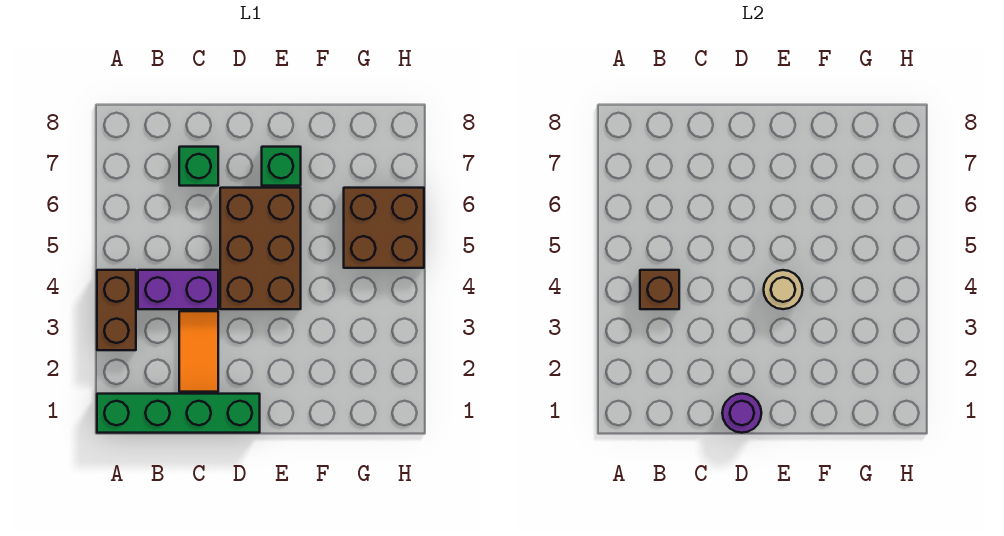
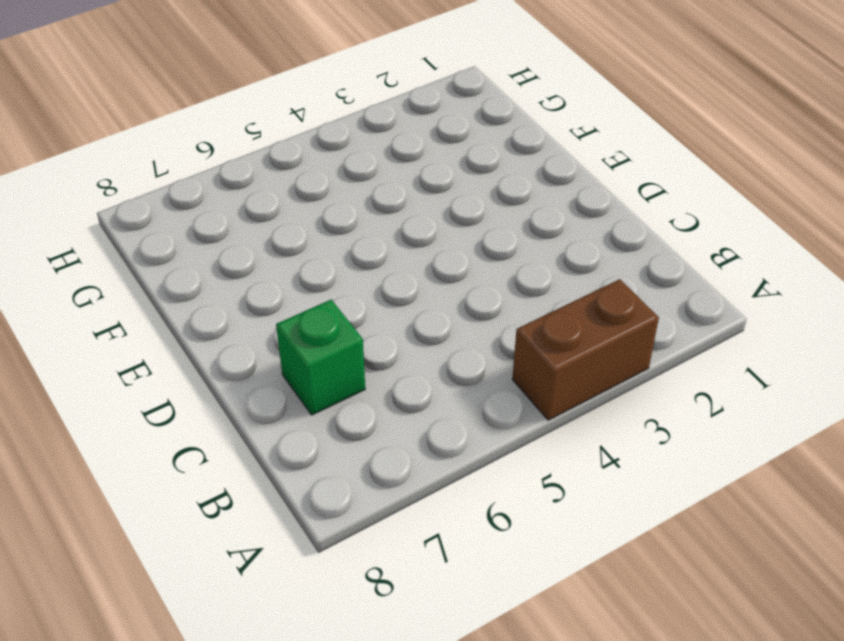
none -> green brick A1:D1 level 1
none -> purple brick B4:C4 level 1

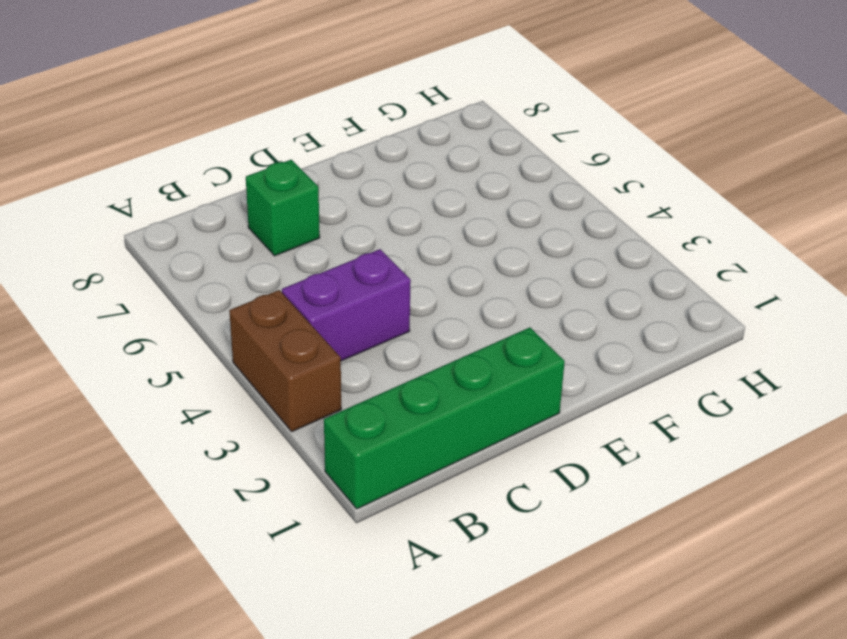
none -> orange tile C2:C3 level 1
none -> brown brick D4:E6 level 1

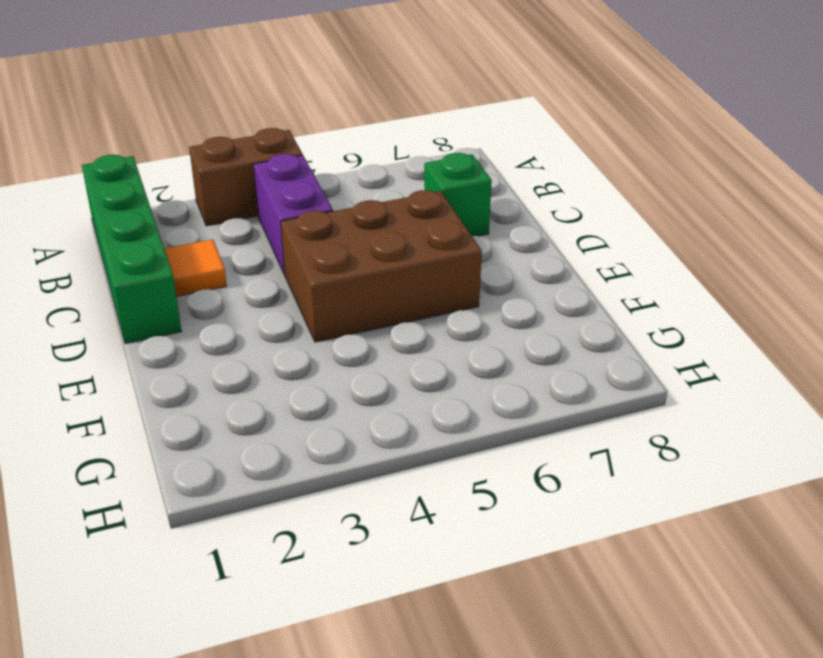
orange tile C2 level 1 -> orange tile C2:C3 level 1
none -> green brick E7 level 1
none -> brown brick G5:H6 level 1

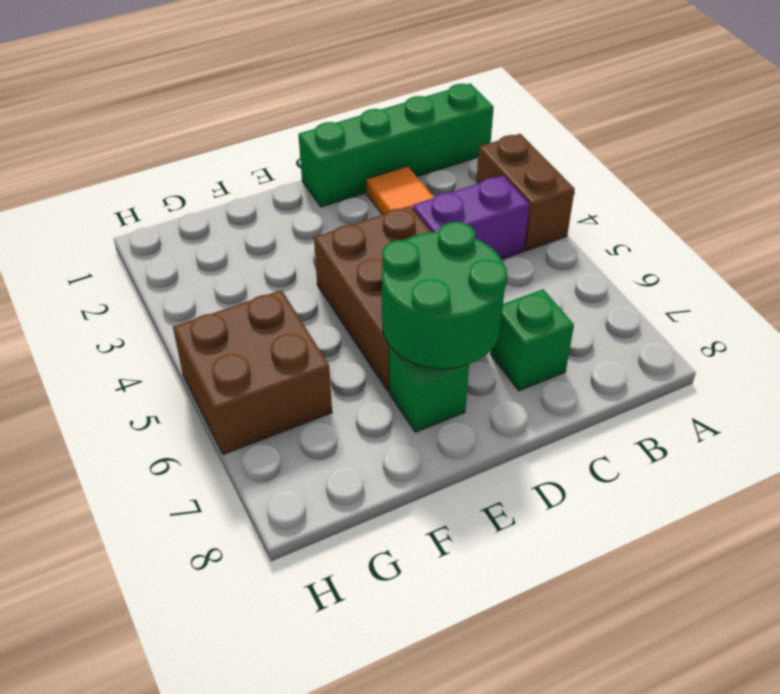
green round brick D6:E7 level 2 -> none
none -> brown brick B4 level 2
none -> purple round brick D1 level 2

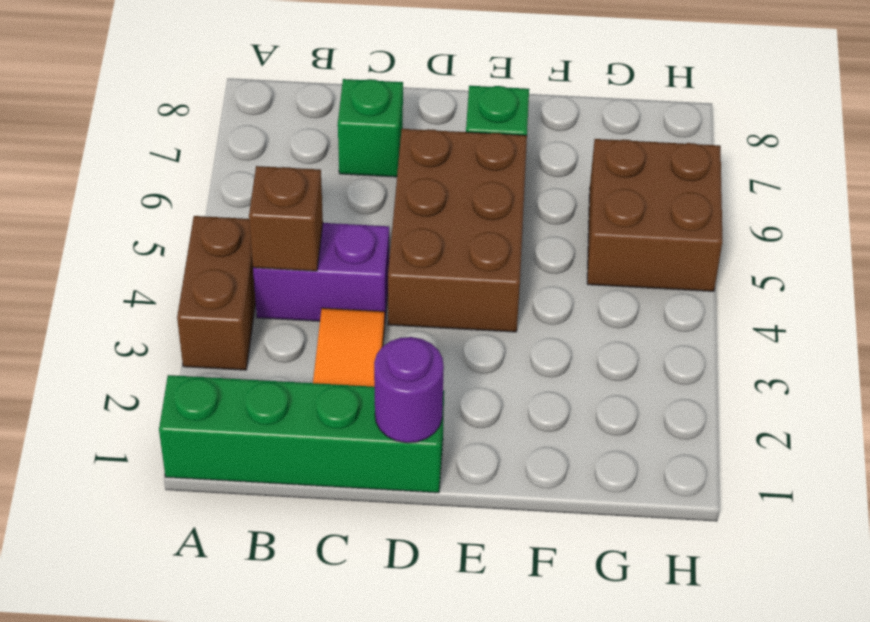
none -> tan round brick E4 level 2

